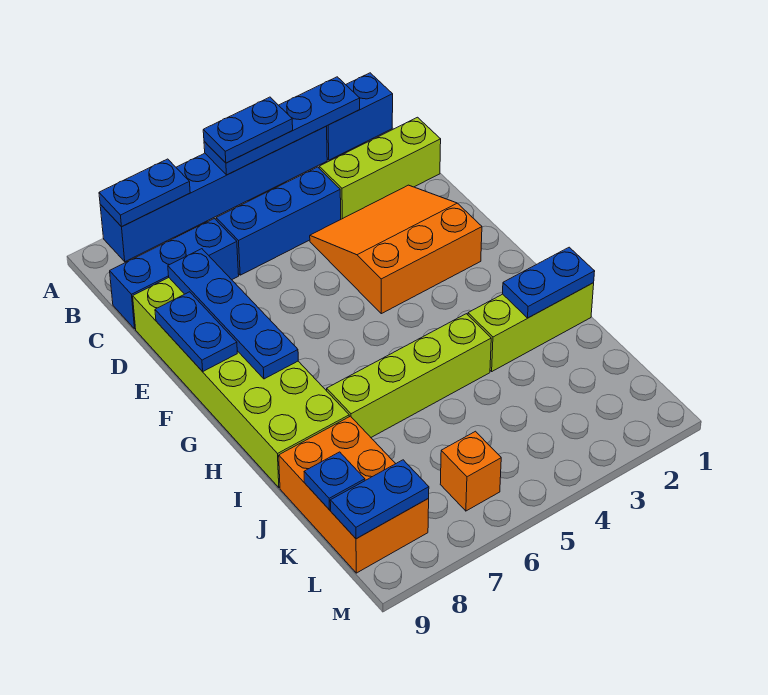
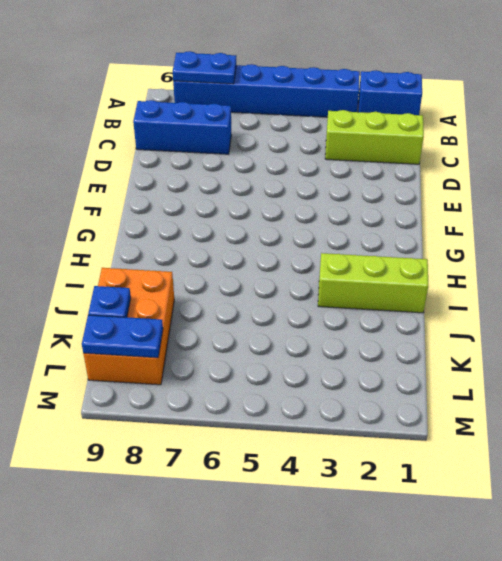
none -> blue brick C4:C6 level 1
none -> orange slope D2:F4 level 1 top F
none -> lime brick D8:I9 level 1

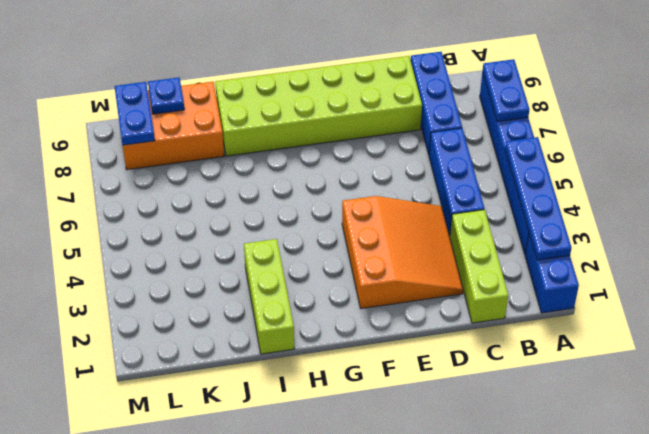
none -> lime brick I4:I7 level 1
none -> orange brick L6 level 1
none -> blue plate D8:G8 level 2

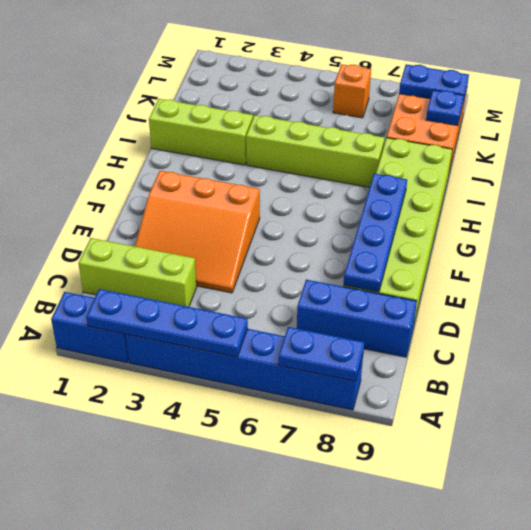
none -> blue brick C4:C6 level 1
none -> blue plate E9:F9 level 2
none -> blue plate I1:I2 level 2

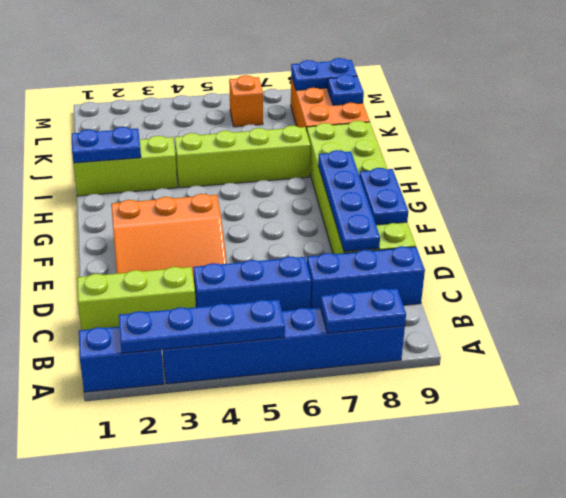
none -> blue plate A4:A5 level 3

